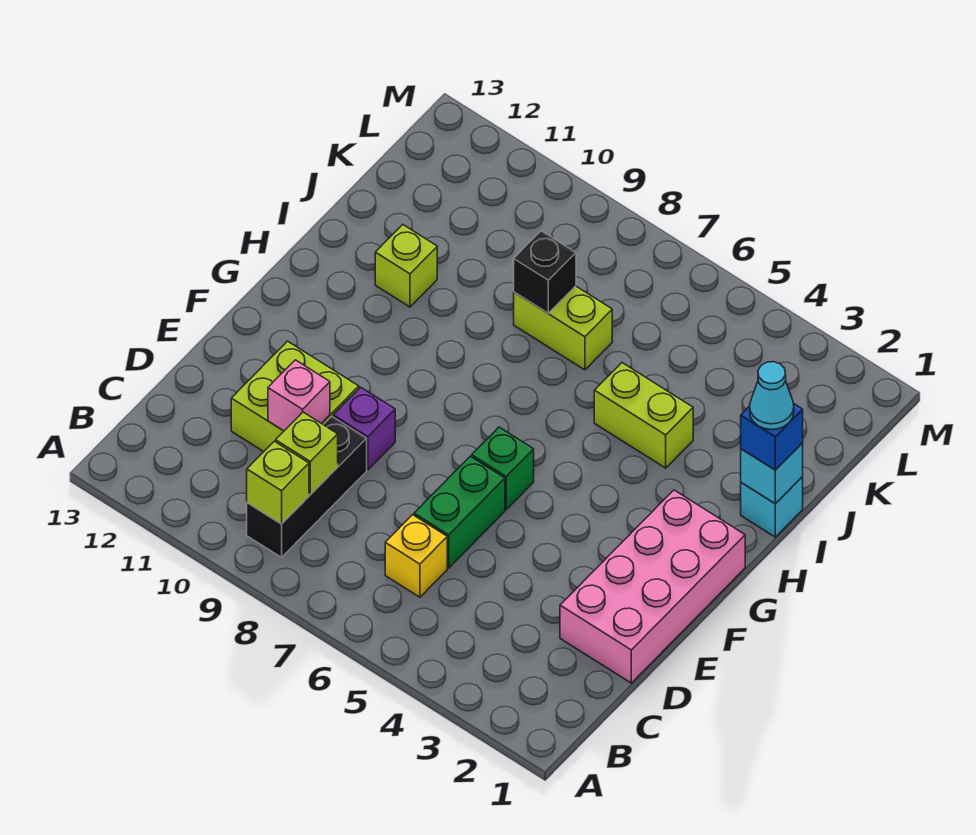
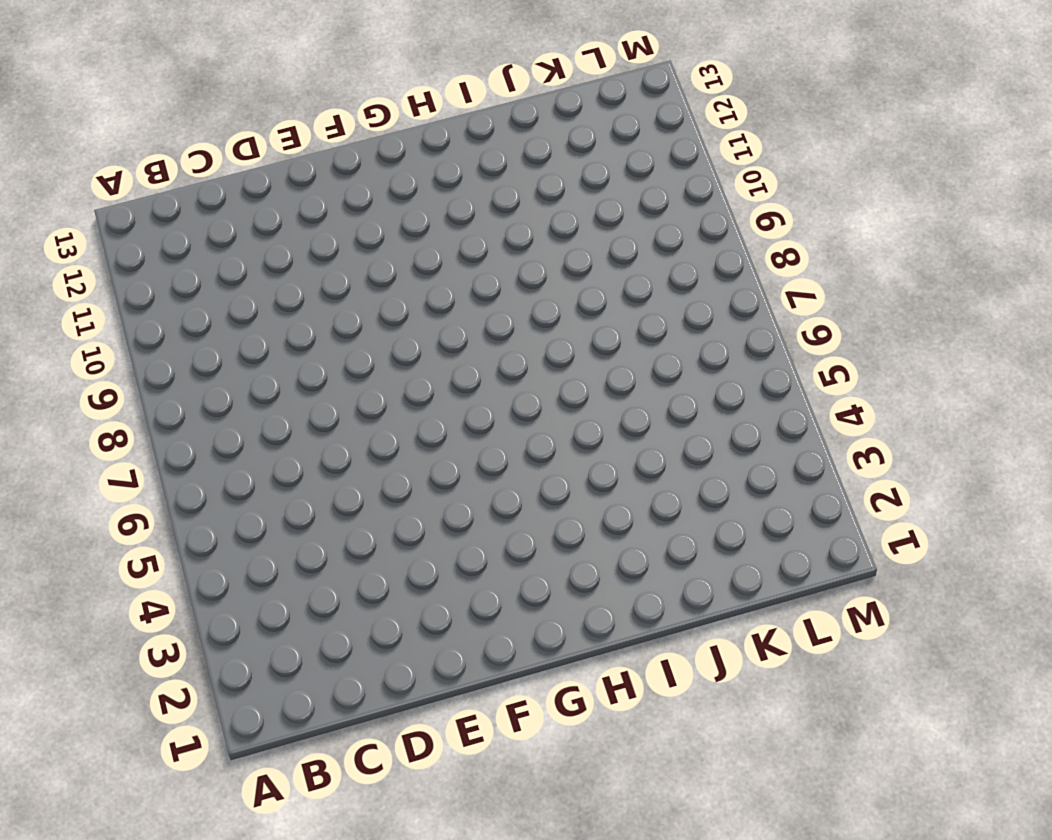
none -> black brick B9:D9 level 1
none -> yellow brick C6 level 1
none -> pink brick D1:G2 level 1

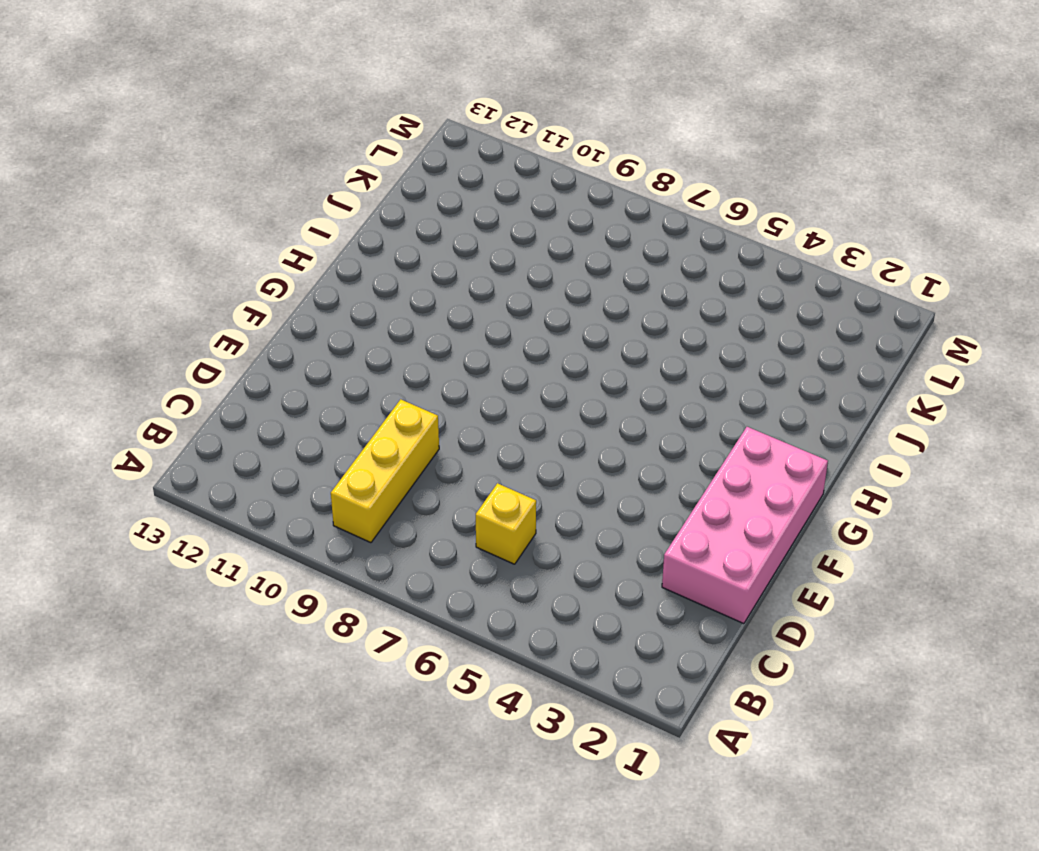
yellow brick B9:D9 level 1 -> black brick B9:D9 level 1
none -> green brick D6:E6 level 1
none -> lime brick D10:E11 level 1
none -> purple brick E9 level 1

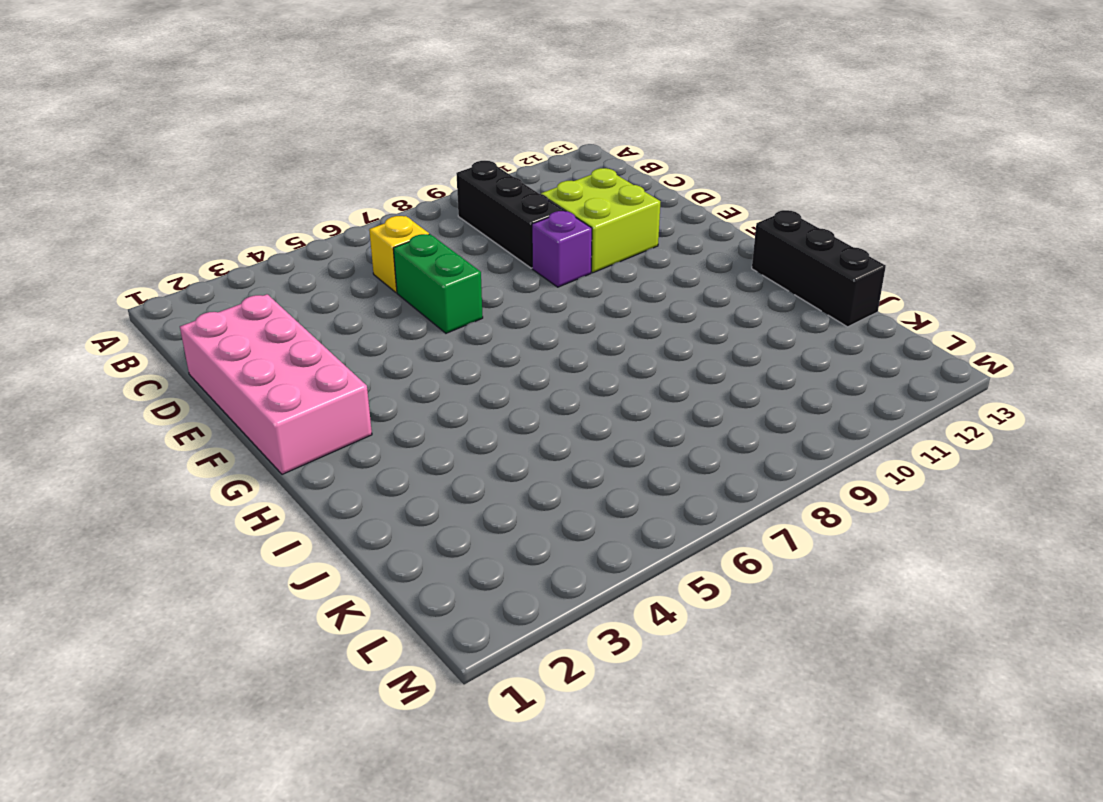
black brick H13:J13 level 1 -> none
none -> green brick F6 level 1
none -> cyan brick I1 level 1
none -> lime brick I4:I5 level 1

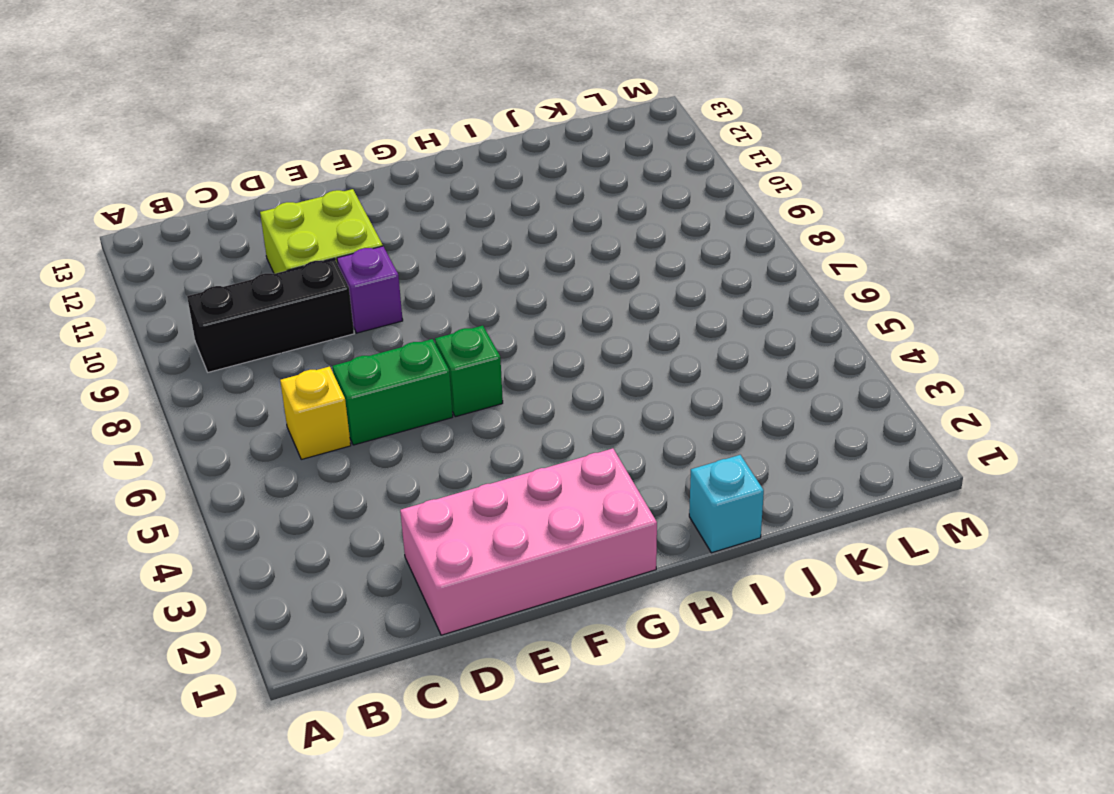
none -> lime brick I4:I5 level 1
none -> lime brick I11 level 1
none -> lime brick J7:J8 level 1

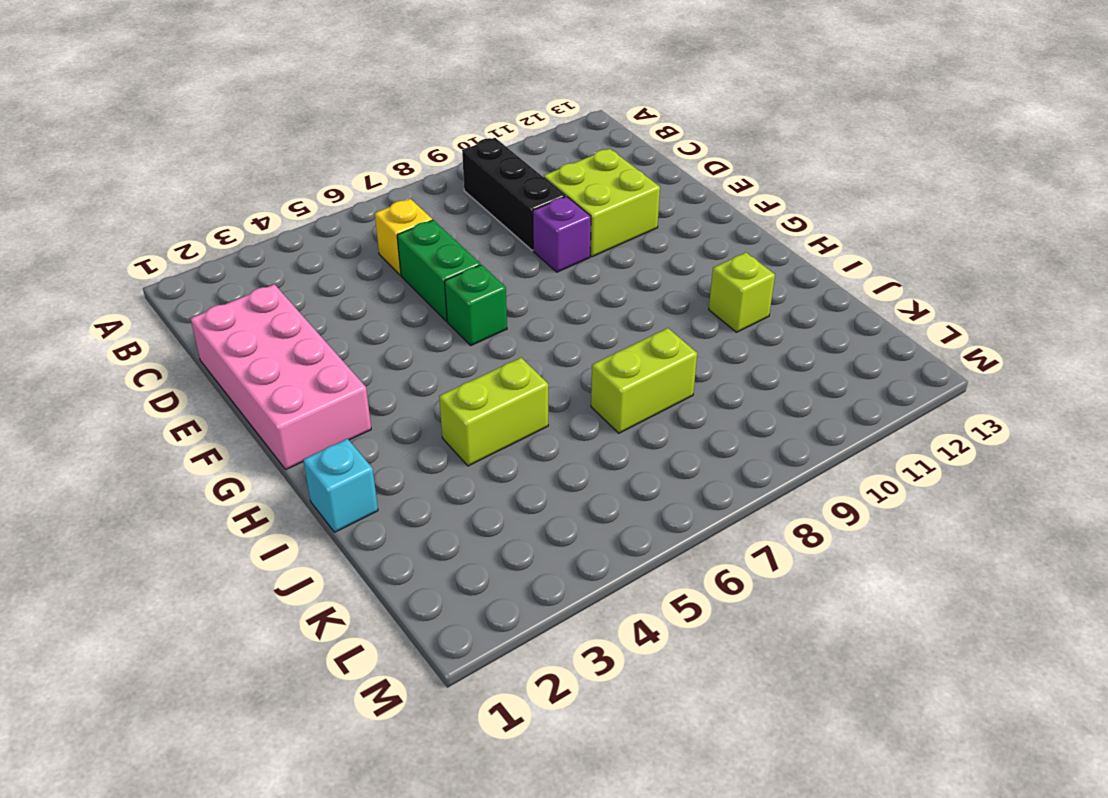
none -> lime brick B9 level 2
none -> lime brick C9 level 2
none -> pink brick D10 level 2

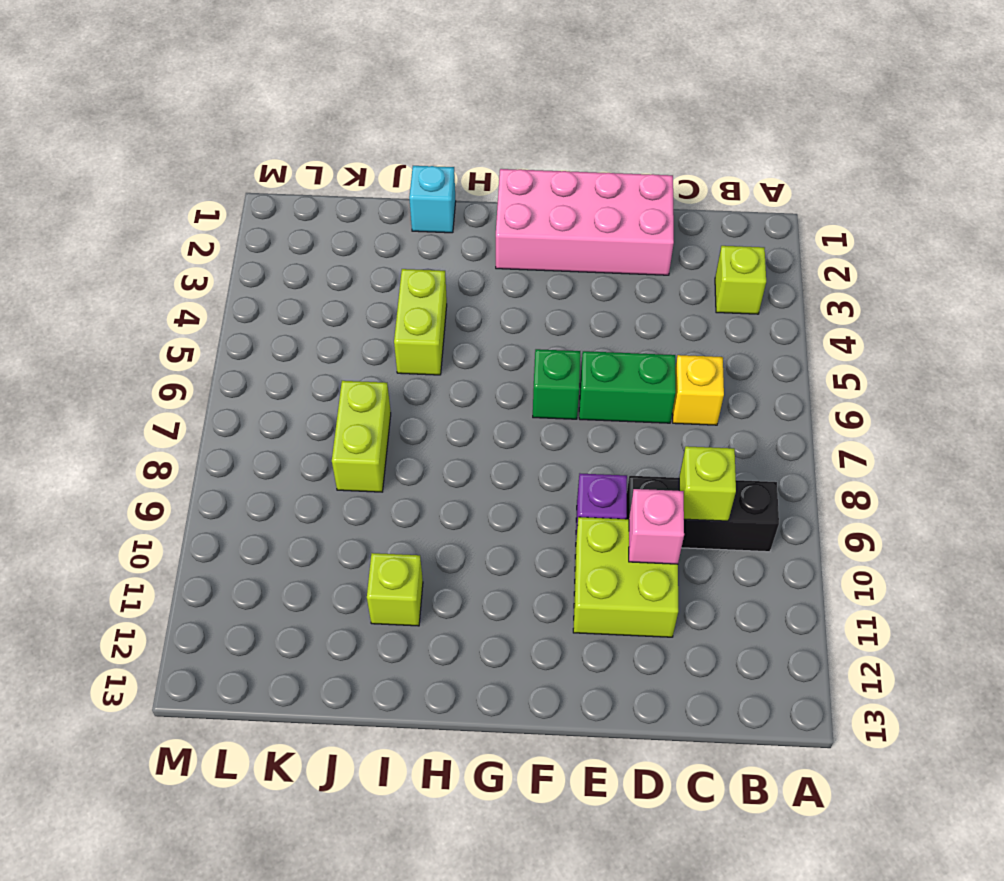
lime brick B3 level 1 -> lime brick B9 level 2
none -> cyan brick I1 level 2
none -> black brick J8 level 2
none -> blue brick I1 level 3

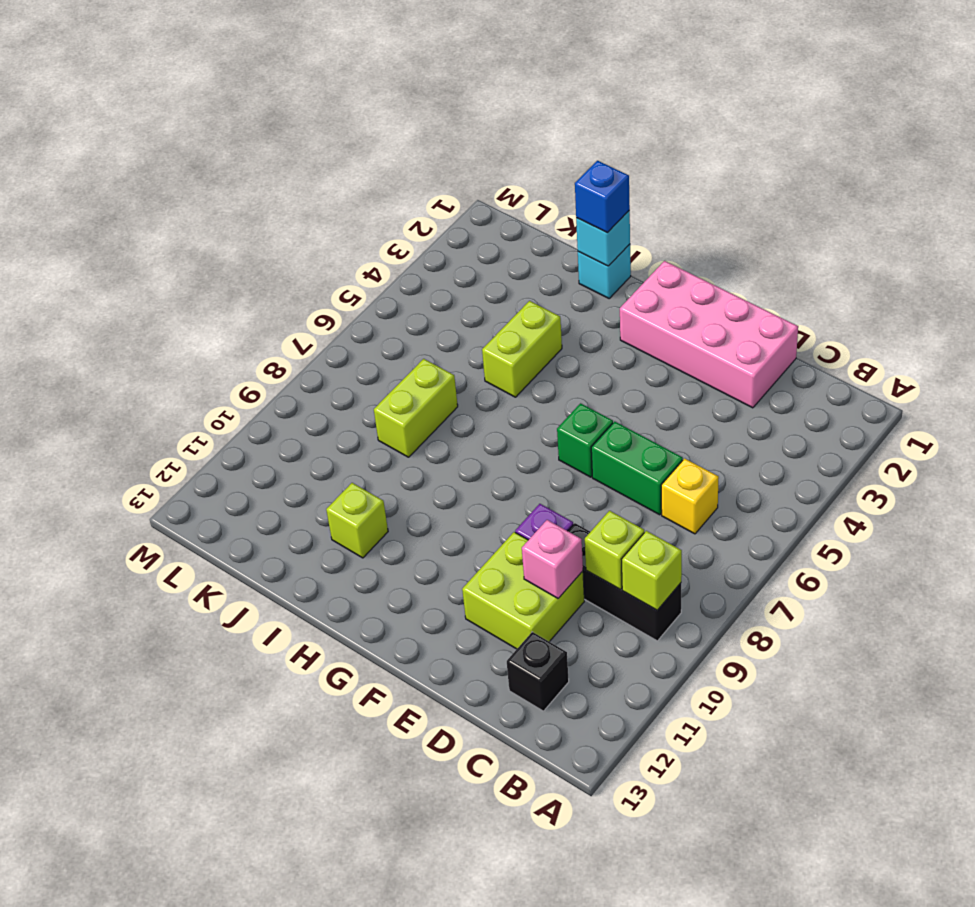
black brick C12 level 1 -> black brick J8 level 2
none -> cyan cone I1 level 4

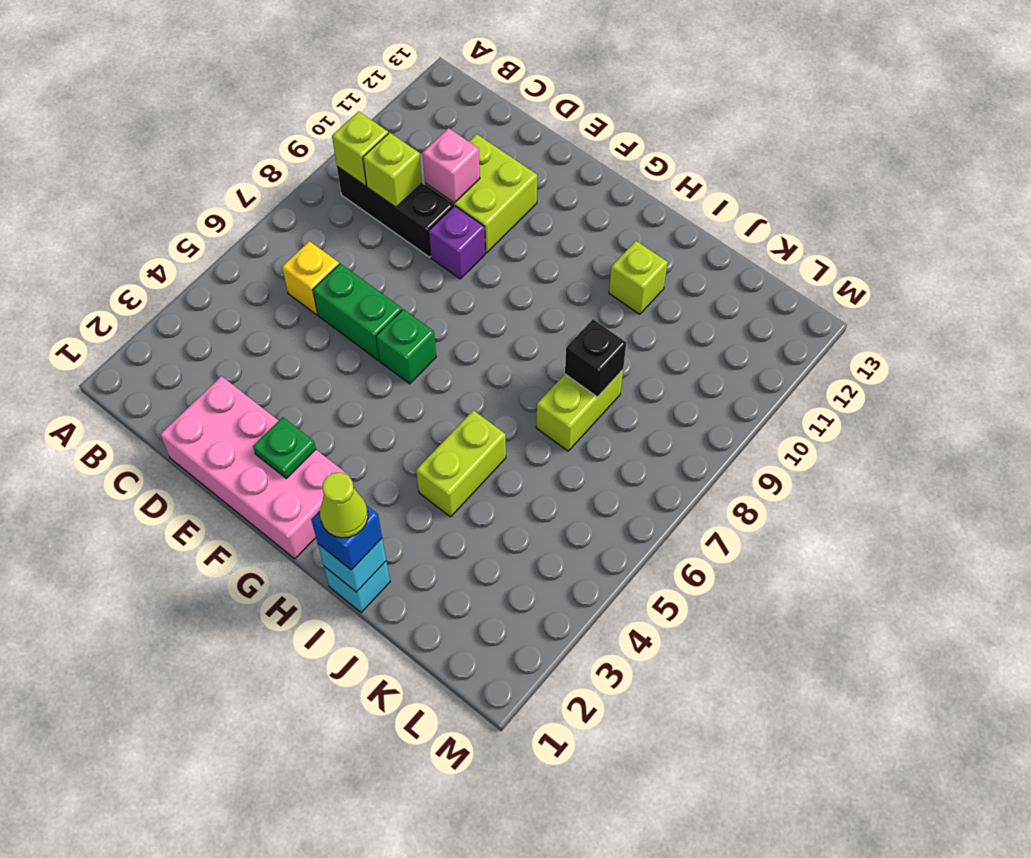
green plate F2 level 2 -> none
lime cone I1 level 4 -> cyan cone I1 level 4

